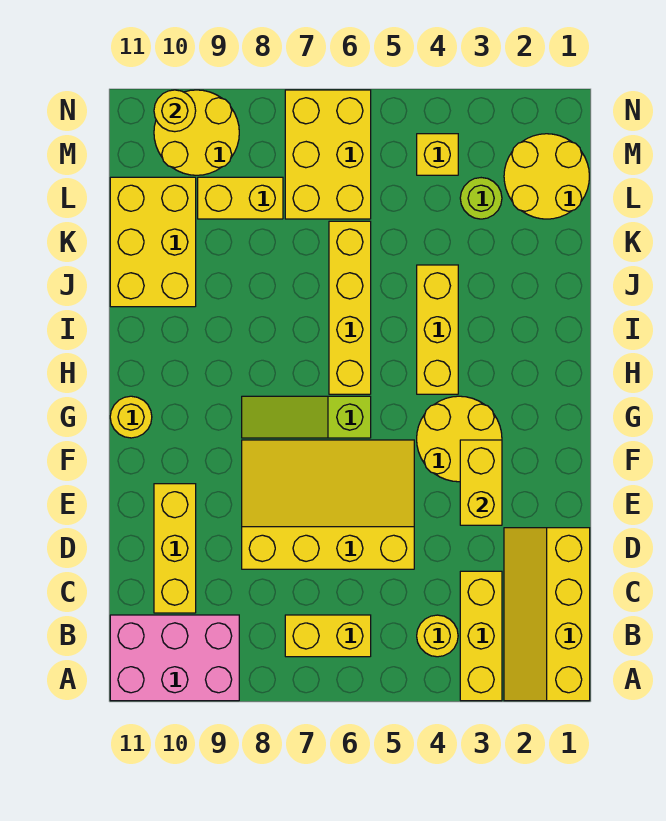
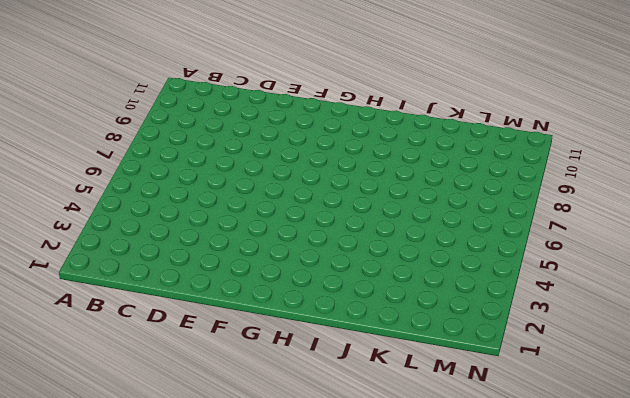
none -> yellow slope A1:D2 level 1 top 1
none -> yellow brick A3:C3 level 1
none -> pink brick A9:B11 level 1

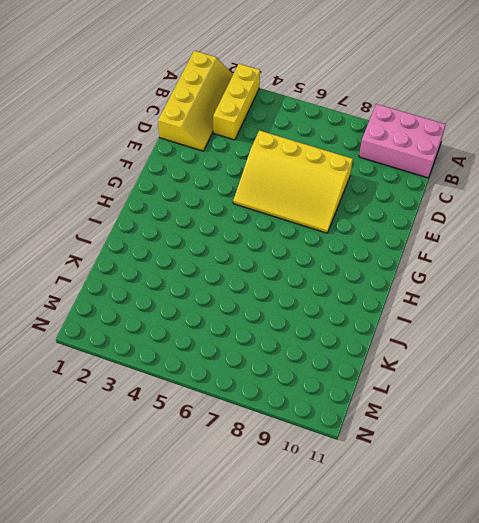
none -> yellow round brick B4 level 1
none -> yellow brick B6:B7 level 1
none -> yellow brick C10:E10 level 1

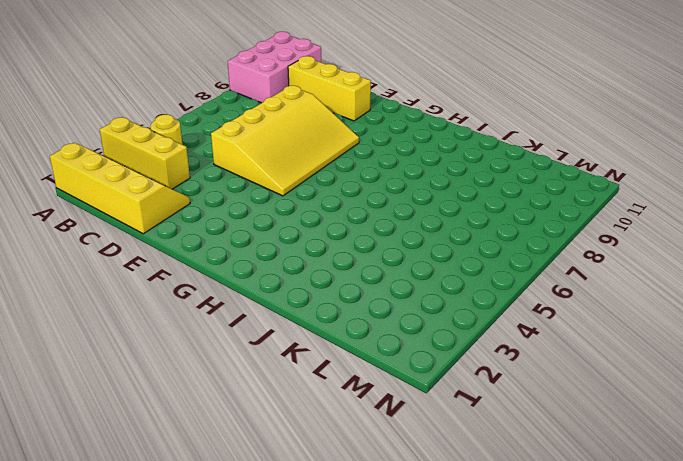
none -> yellow brick B6:B7 level 1
none -> yellow round brick F3:G4 level 1
none -> lime slope G6:G8 level 1 top 6

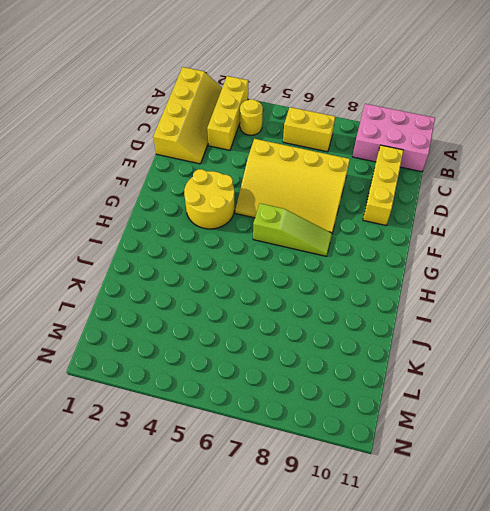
none -> yellow round brick G11 level 1
none -> yellow brick H4:J4 level 1
none -> yellow brick H6:K6 level 1

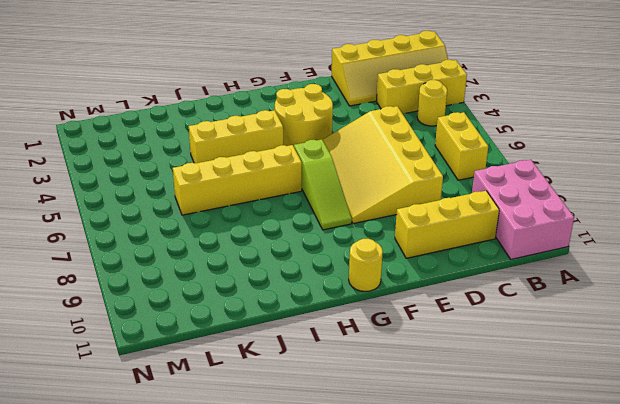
none -> yellow brick J10:L11 level 1
none -> yellow round brick L1:M2 level 1
none -> lime round brick L3 level 1

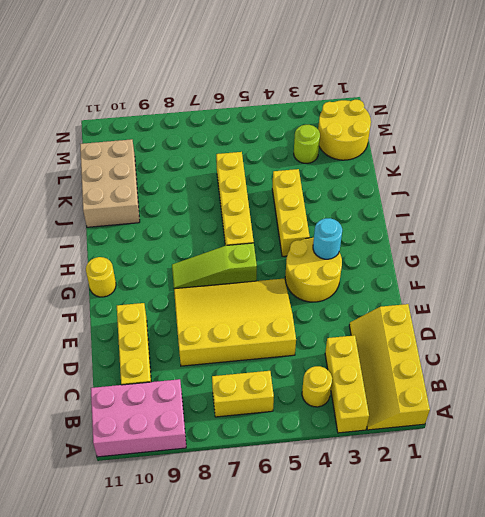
cyan round brick G3 level 2 -> none
tan brick J10:L11 level 1 -> yellow brick J10:L11 level 1
none -> yellow brick L6:N7 level 1
none -> yellow brick L8:L9 level 1
none -> yellow brick M4 level 1

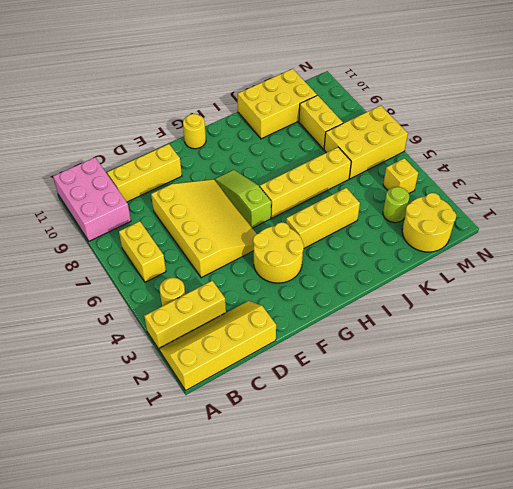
none -> yellow round brick M9:N10 level 1
none -> yellow brick E3:F3 level 2
none -> yellow round brick N10 level 2

